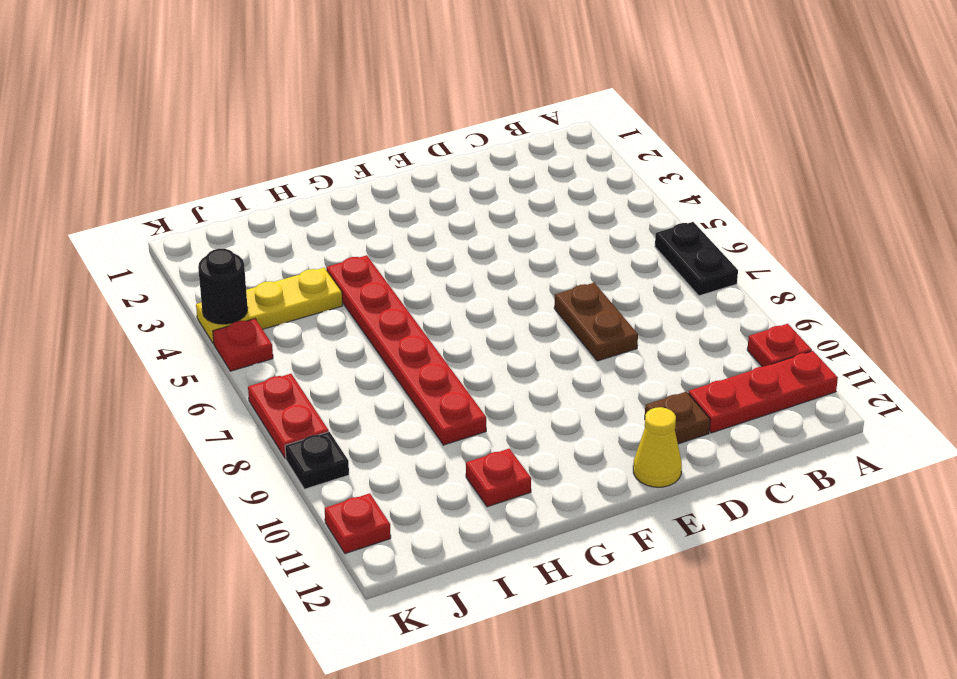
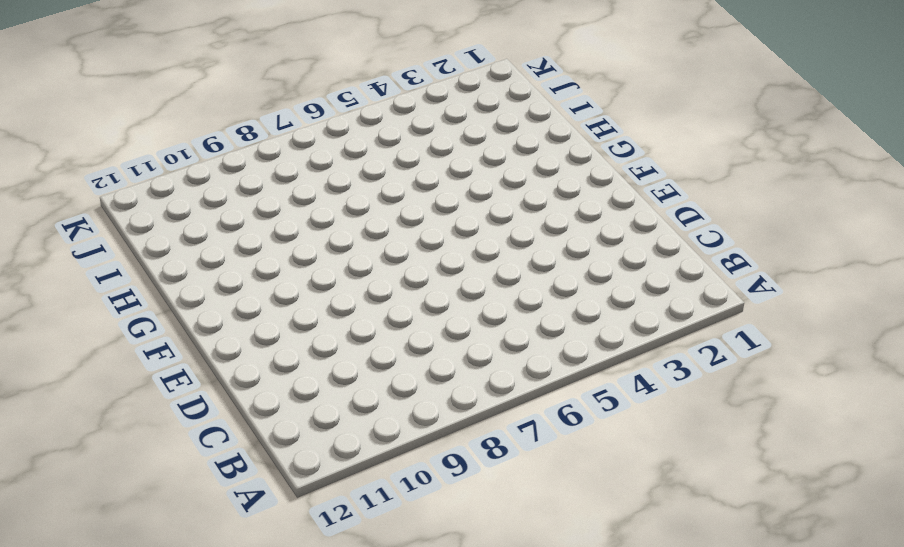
none -> black plate A6:A7 level 1
none -> red plate A10 level 1
none -> red plate A11:C11 level 1

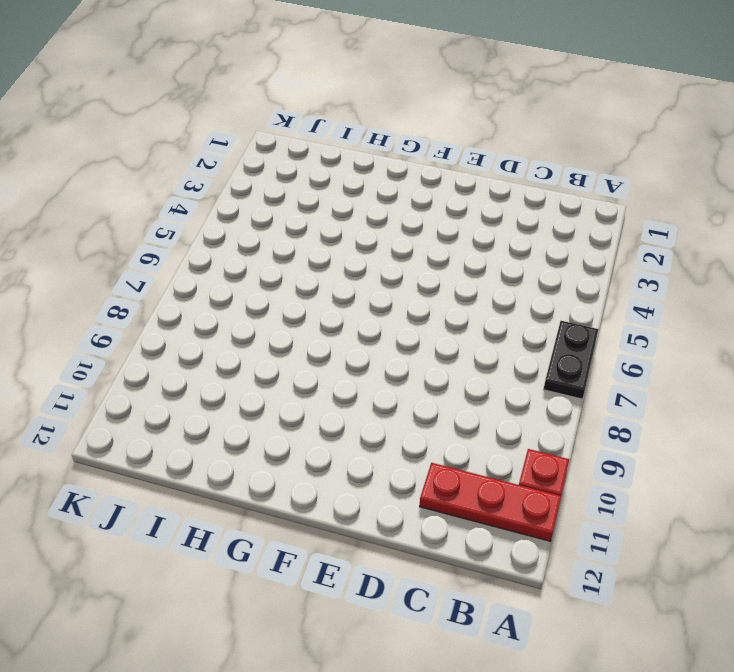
none -> brown plate D7:D8 level 1
none -> brown plate D11 level 1
none -> yellow cone E12 level 1

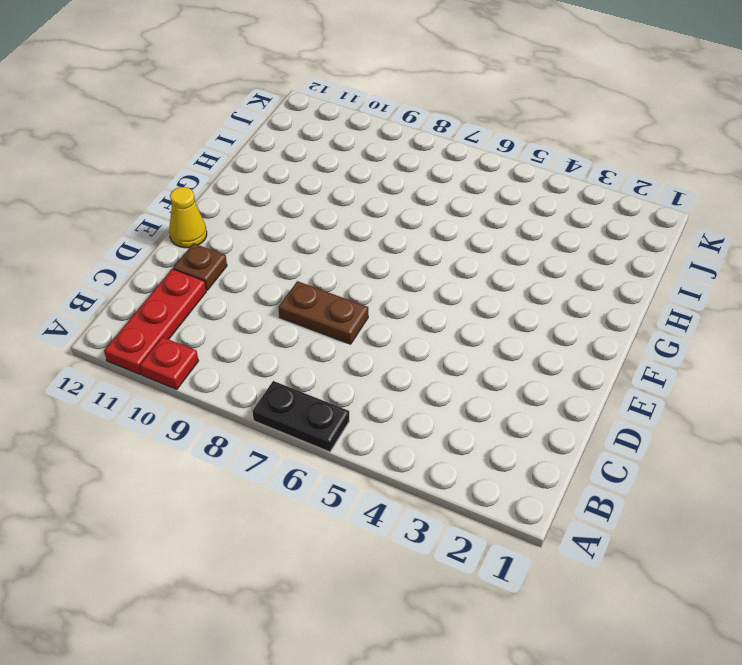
none -> red plate H4:H9 level 1
none -> red plate H11 level 1
none -> yellow plate I4:K4 level 1

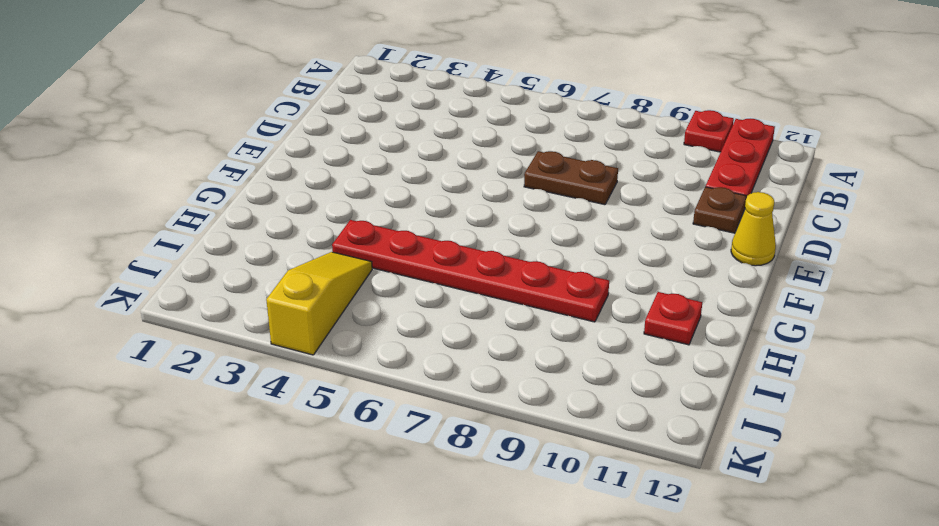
yellow slope I4:K4 level 1 top K -> yellow plate I4:K4 level 1
none -> black plate A6:A7 level 1
none -> red plate K5 level 1
none -> red plate K7:K8 level 1

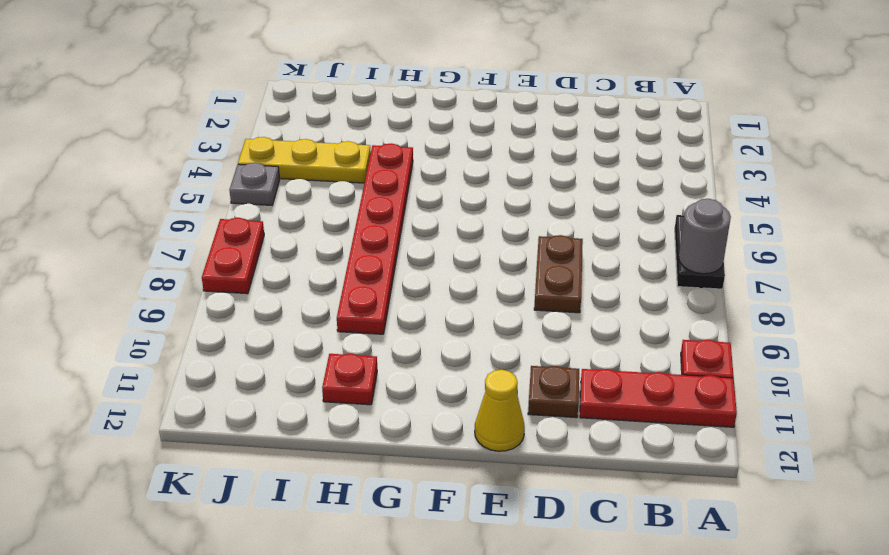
grey round brick A7 level 2 -> none
grey plate K5 level 1 -> red plate K5 level 1
none -> black plate K9 level 1
none -> red plate K11 level 1
none -> black round brick K4 level 2

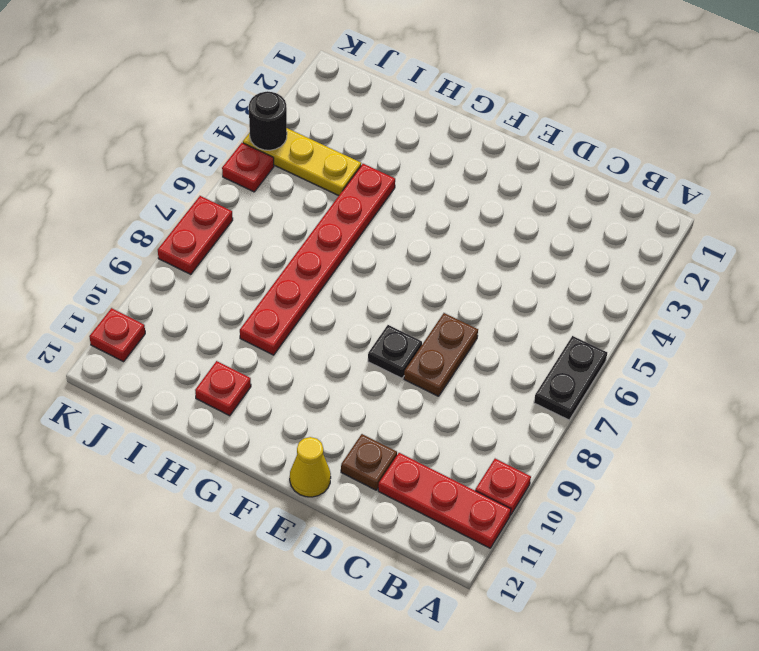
black plate E8 level 1 -> black plate K9 level 1

